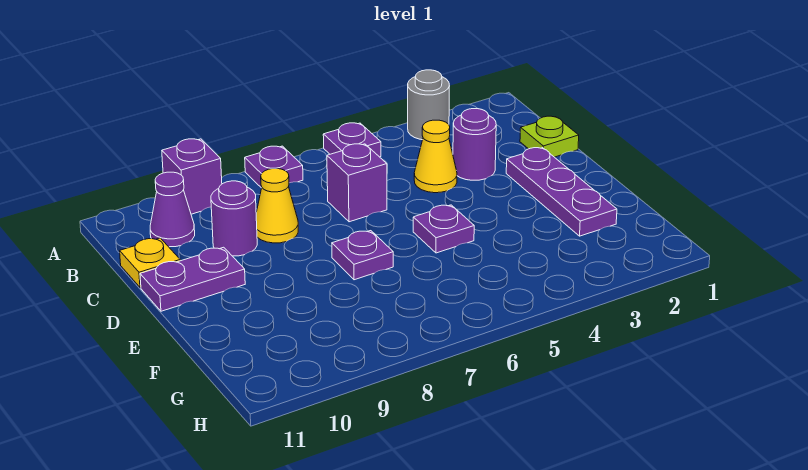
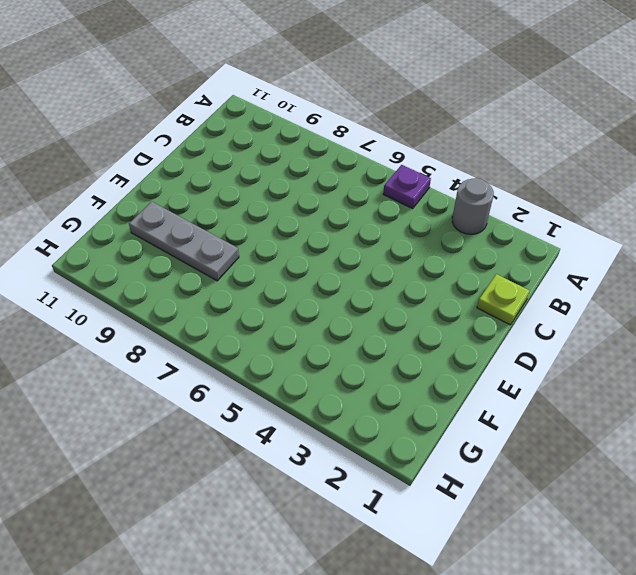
grey plate F8:F10 level 1 -> none
none -> purple plate A7 level 1
none -> purple brick A9 level 1
none -> purple cone B10 level 1

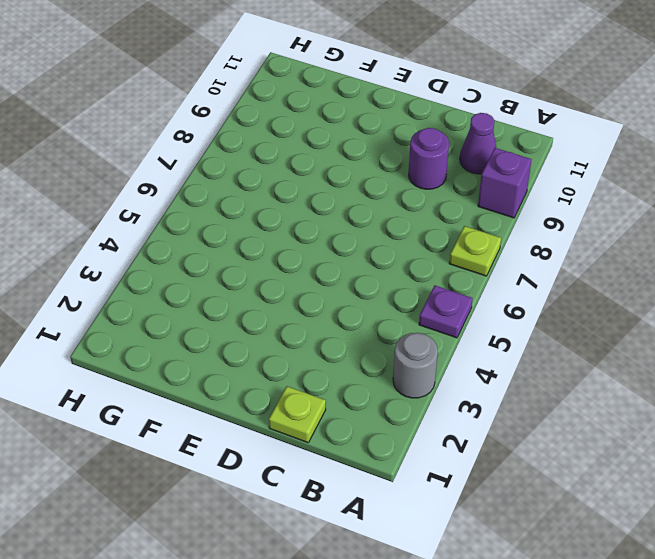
lime plate A7 level 1 -> purple plate A7 level 1
none -> purple round brick C3 level 1
none -> yellow cone C4 level 1
none -> purple brick C6 level 1

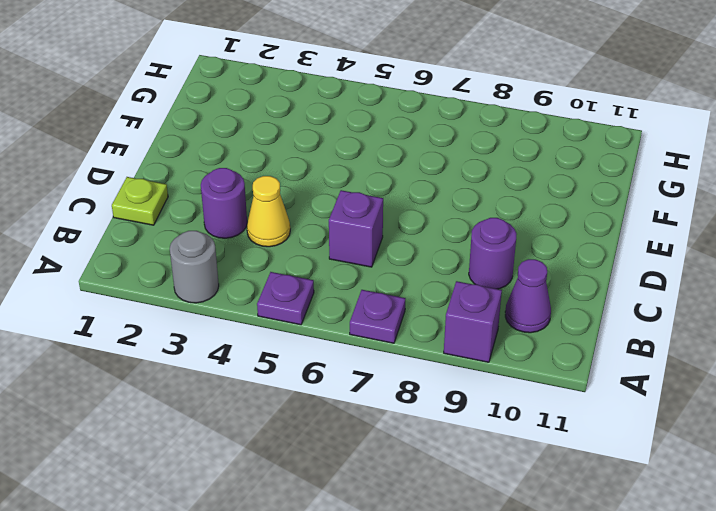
none -> yellow cone C8 level 1
none -> yellow plate C11 level 1
none -> purple plate D2:F2 level 1

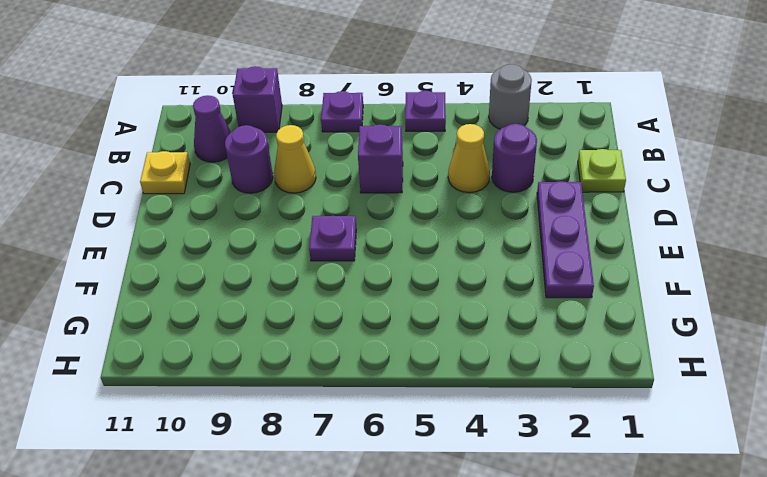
none -> purple plate D10:D11 level 1
none -> purple plate E5 level 1

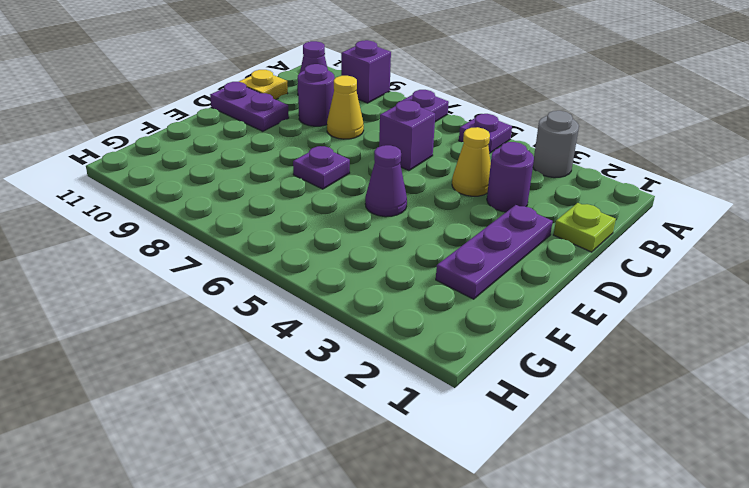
purple cone E5 level 1 -> purple plate E5 level 1

